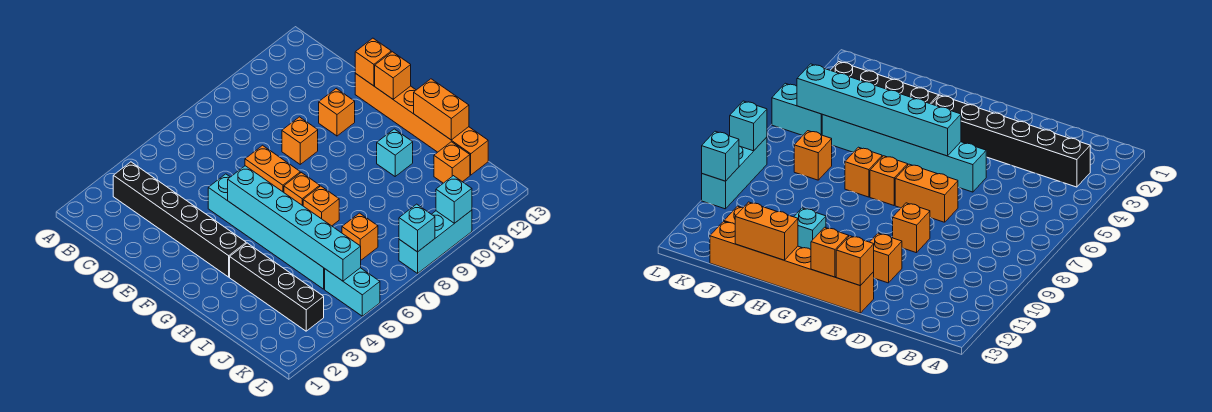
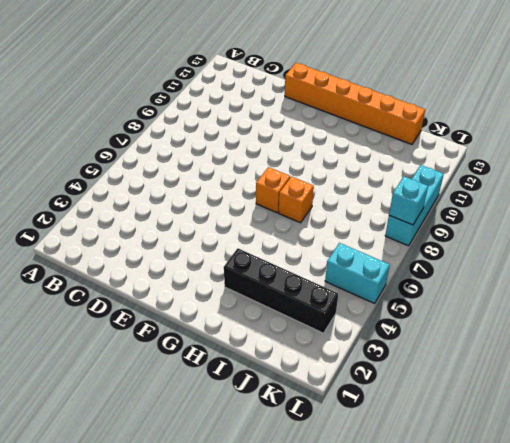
none -> black brick B3:G3 level 1
none -> cyan brick E5:J5 level 1
none -> orange brick E7:F7 level 1

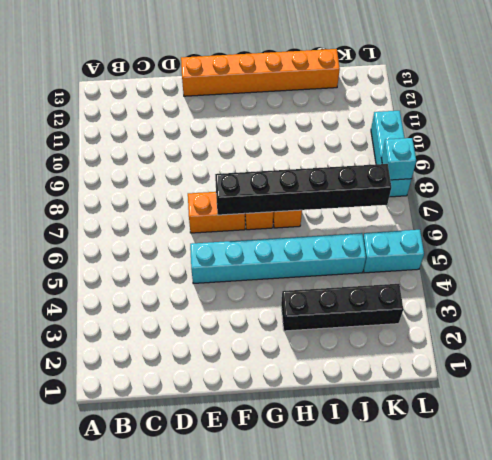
black brick F7:K7 level 2 -> black brick B3:G3 level 1
none -> orange brick E9 level 1
none -> orange brick E11 level 1
none -> cyan brick H11 level 1

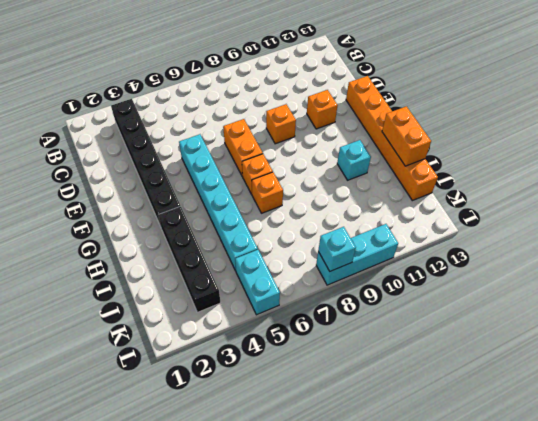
none -> orange brick J7 level 1
none -> orange brick J12 level 1
none -> orange brick E13 level 2

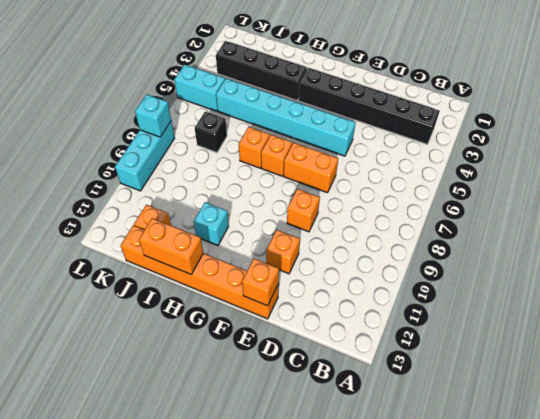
black brick J7 level 1 -> orange brick J7 level 1
none -> cyan brick F5:K5 level 2
none -> orange brick F13 level 2
none -> cyan brick L10 level 2

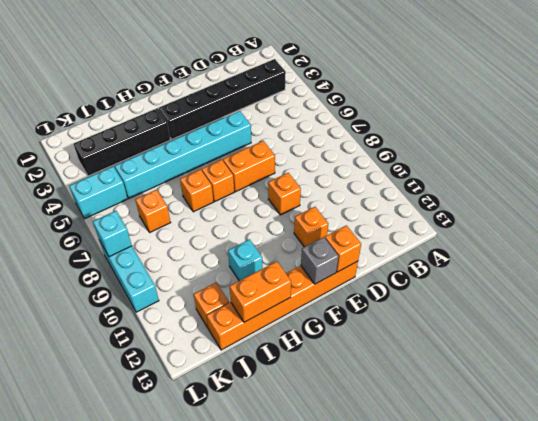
grey brick F13 level 2 -> orange brick F13 level 2
none -> cyan brick F5:K5 level 2
none -> cyan brick L10 level 2

